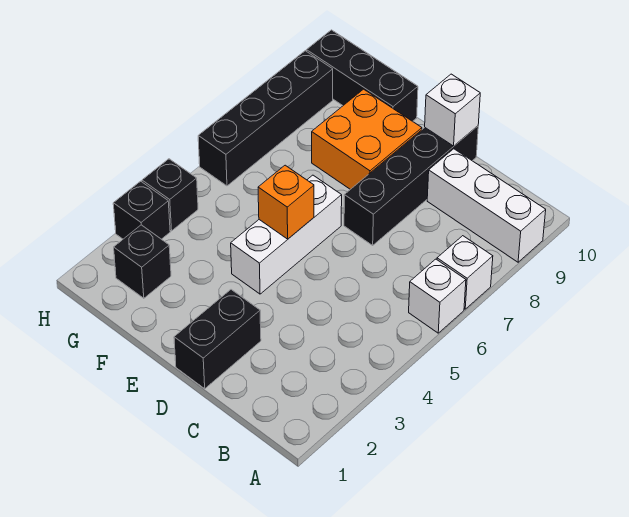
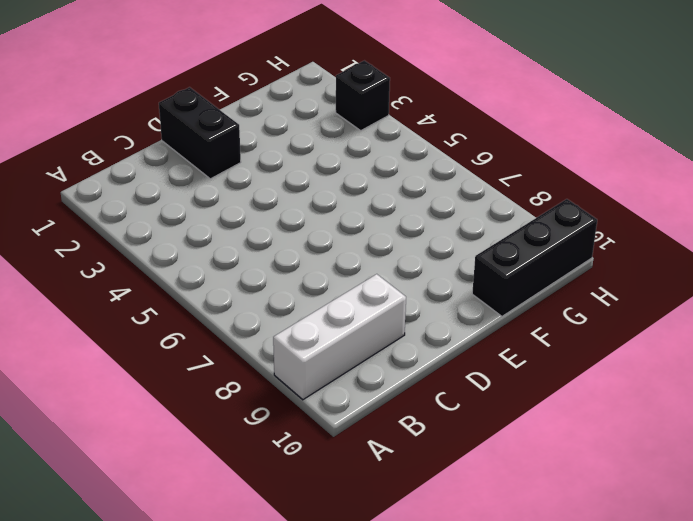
none -> white brick A6 level 1
none -> white brick A7 level 1
none -> black brick D7:D10 level 1

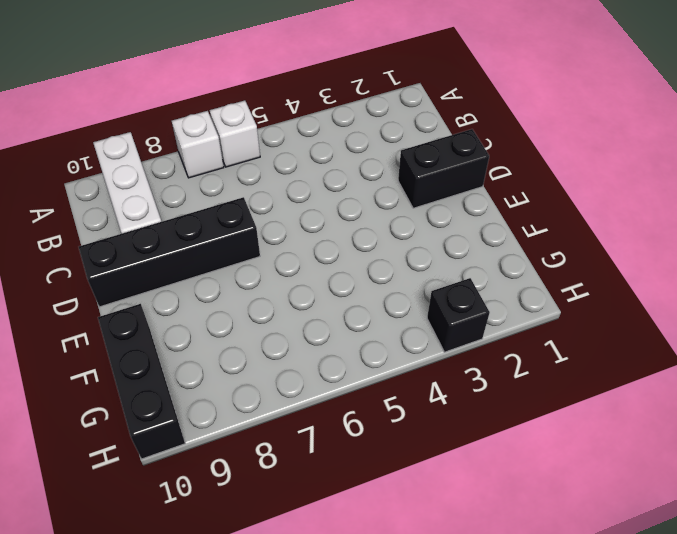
none -> white brick E4:E6 level 1
none -> orange brick E8:F9 level 1
none -> black brick G2 level 1

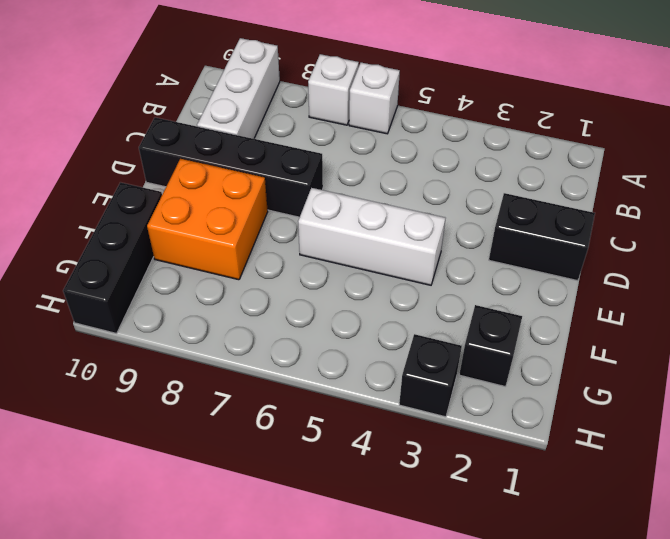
none -> black brick H4 level 1
none -> black brick H6:H9 level 1
none -> white brick D10 level 2

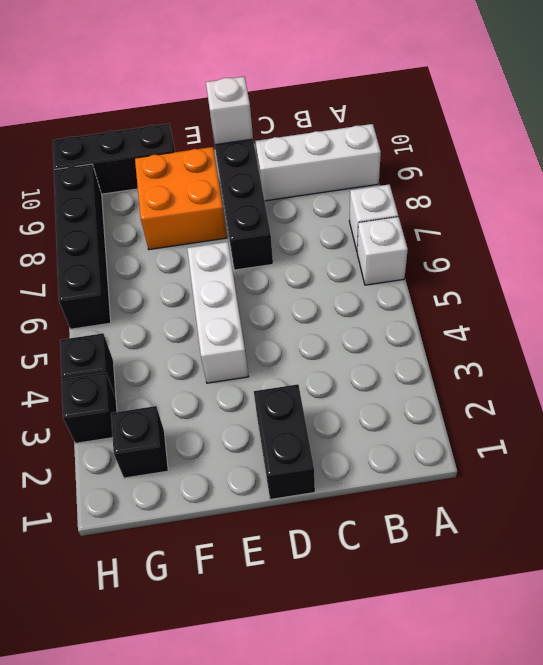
none -> orange brick E5 level 2

